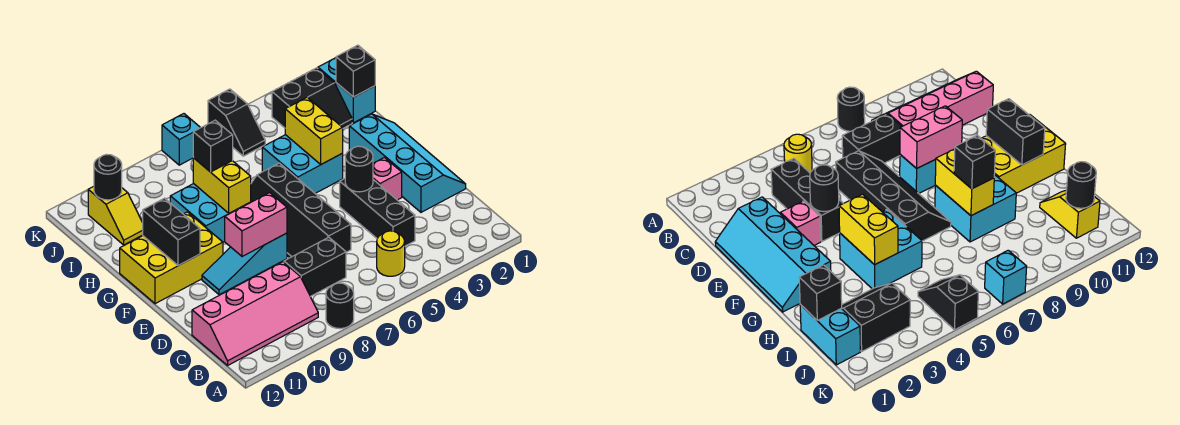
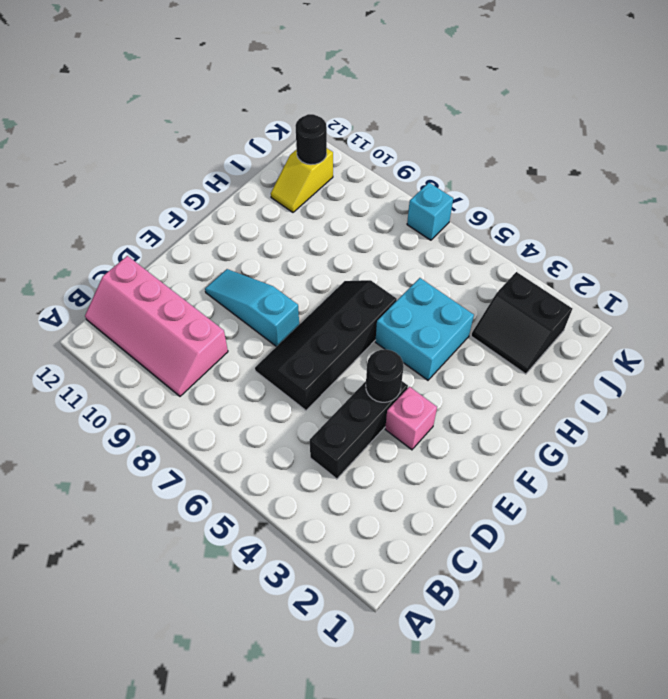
none -> black round brick A8 level 1
none -> yellow round brick B5 level 1
none -> black brick C7:C8 level 1

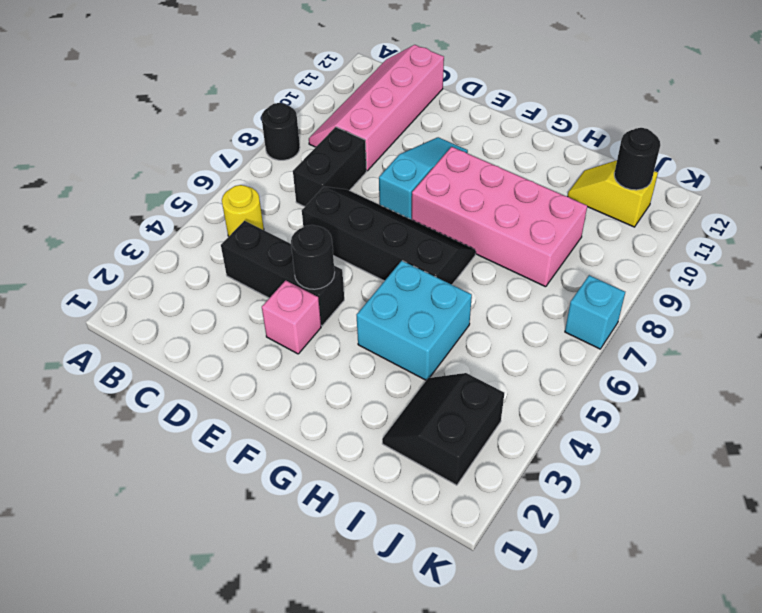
pink brick F8:I9 level 1 -> cyan brick G8:H9 level 1
none -> cyan slope D1:G2 level 1 top 2
none -> yellow brick F10:G12 level 1
none -> cyan brick I1:J1 level 1

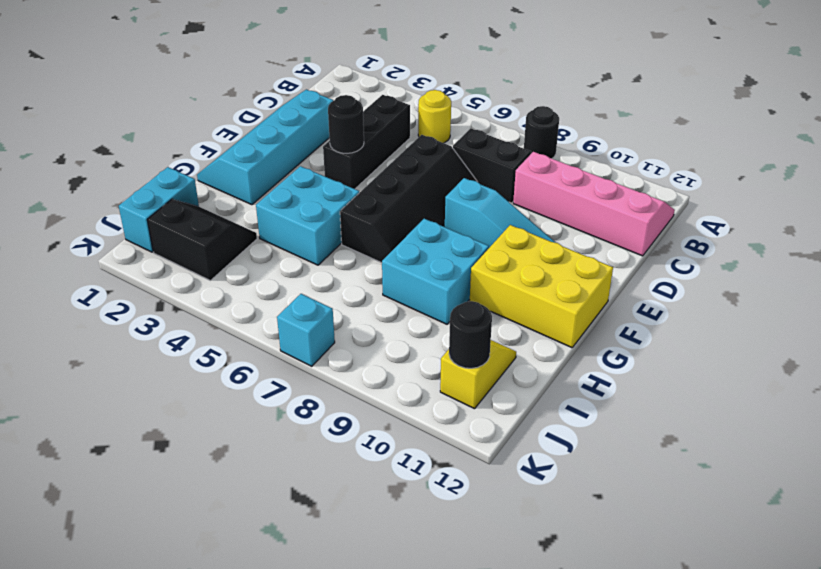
none -> pink brick E3 level 1
none -> black slope J5:K5 level 1 top K
none -> pink brick E8:E9 level 2

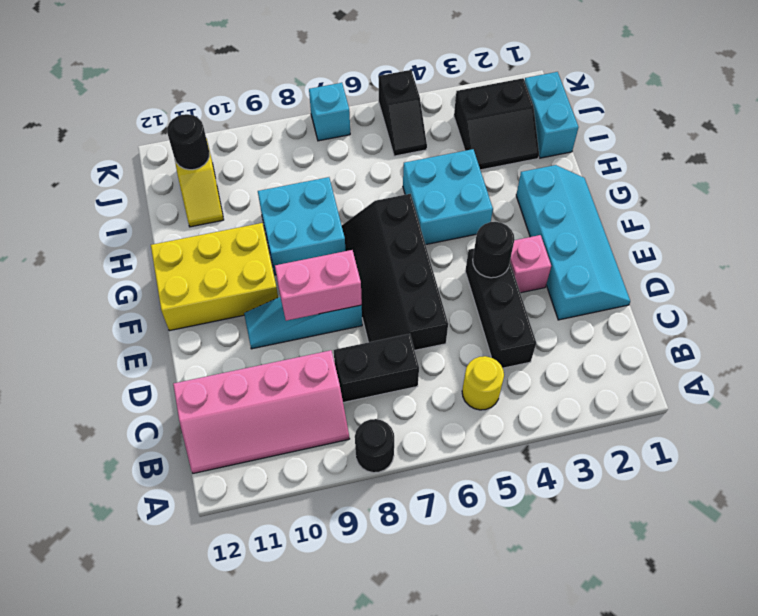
none -> black brick F11:G11 level 2
none -> yellow brick G4:H4 level 2
none -> yellow brick G8:H8 level 2

